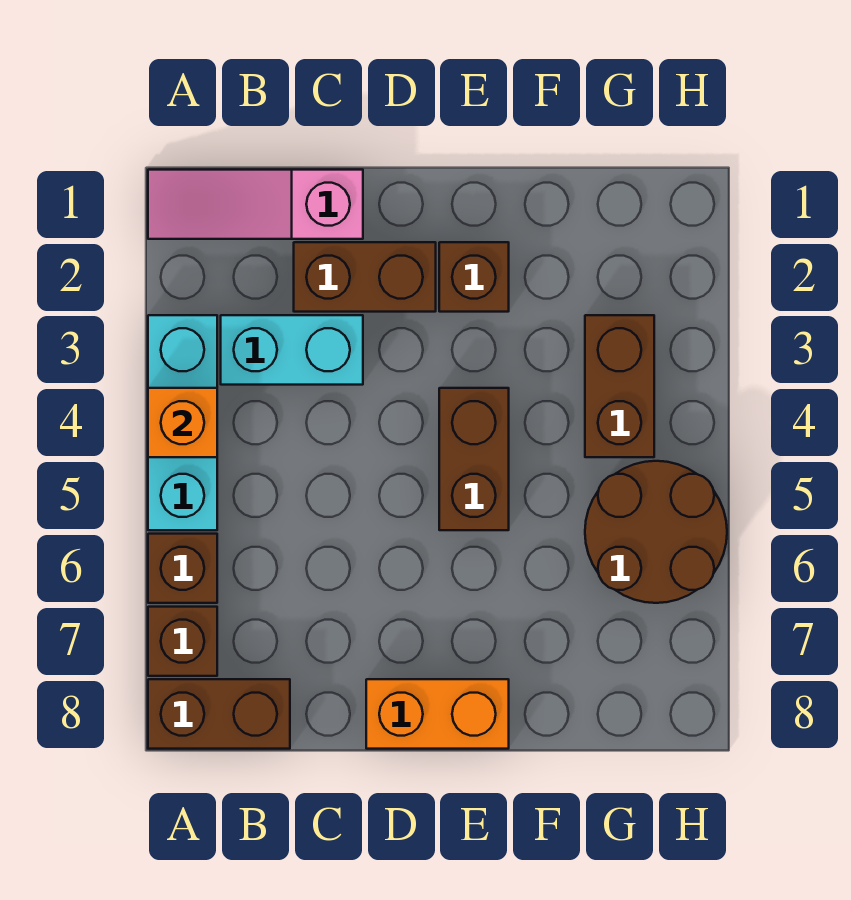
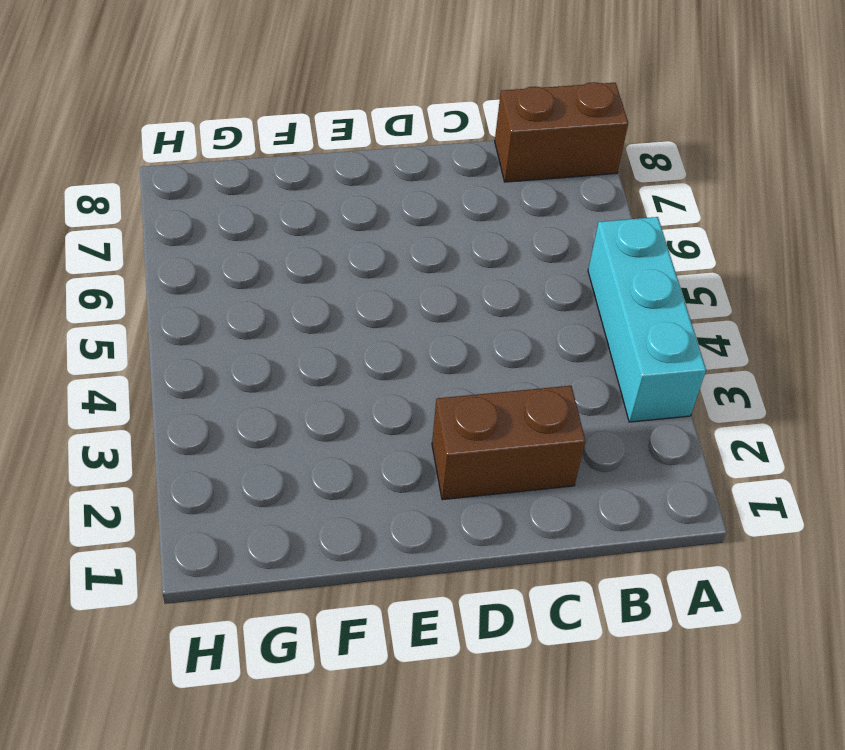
none -> pink slope A1:C1 level 1 top C
none -> brown brick A6 level 1
none -> brown brick A7 level 1

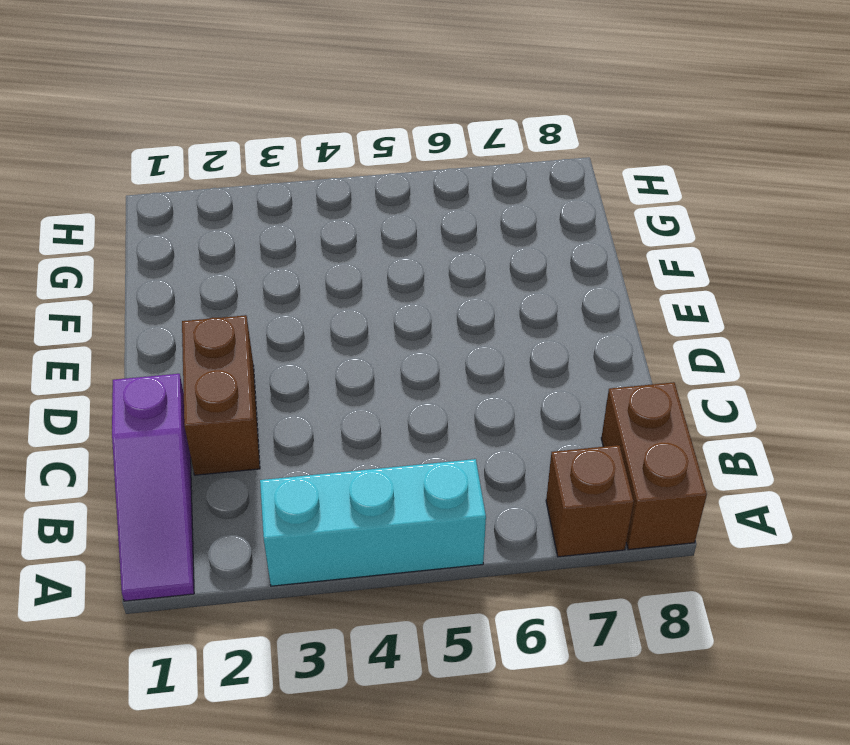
purple slope A1:C1 level 1 top C -> pink slope A1:C1 level 1 top C
none -> brown brick A6 level 1
none -> cyan brick B3:C3 level 1
none -> orange brick D8:E8 level 1

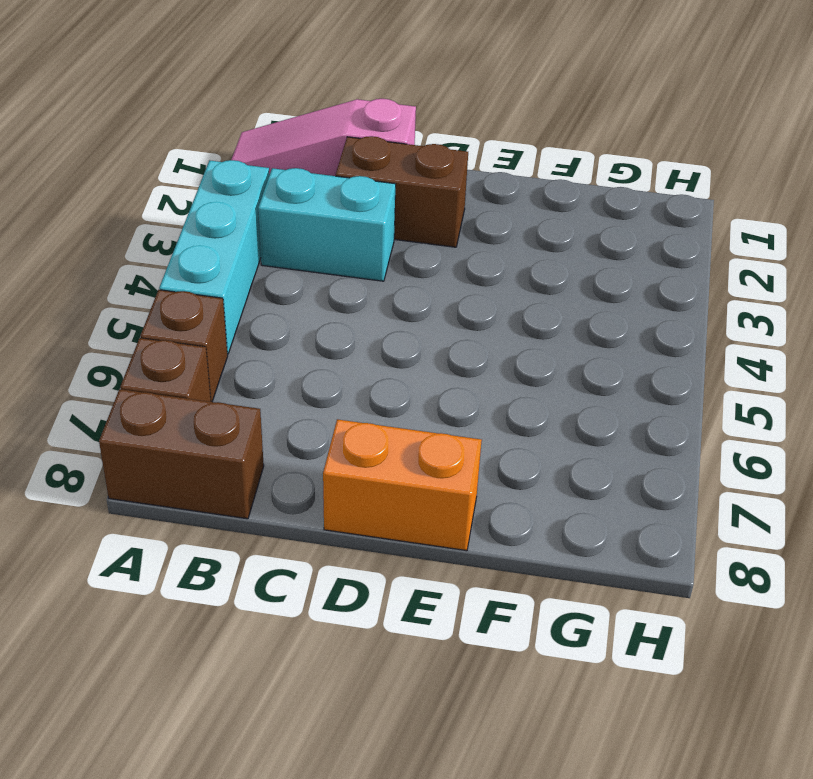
none -> brown brick E2 level 1
none -> brown brick E4:E5 level 1
none -> brown brick G3:G4 level 1

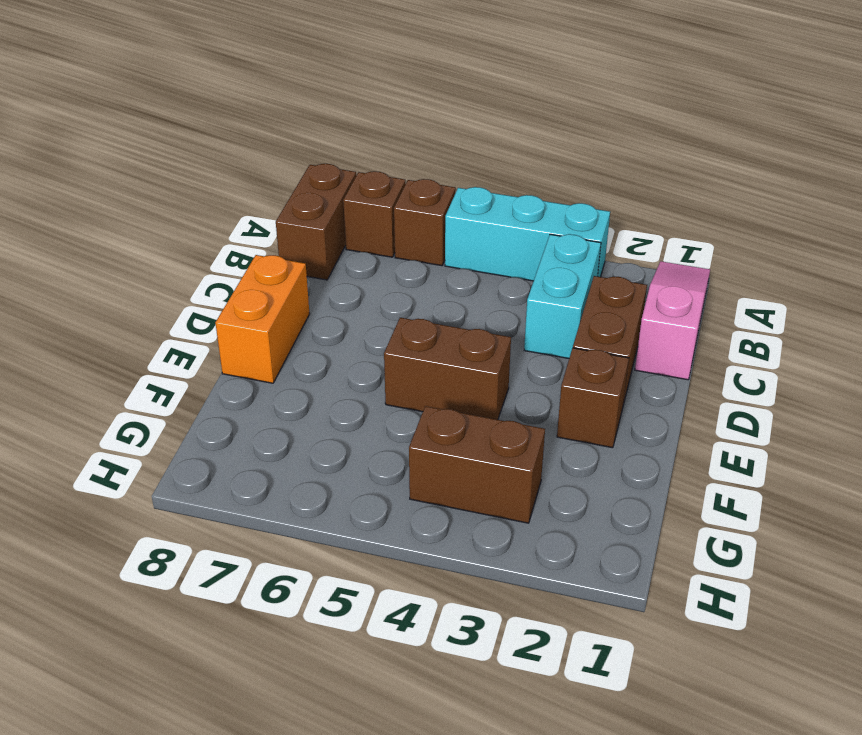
none -> brown round brick G5:H6 level 1
none -> orange brick A4 level 2

